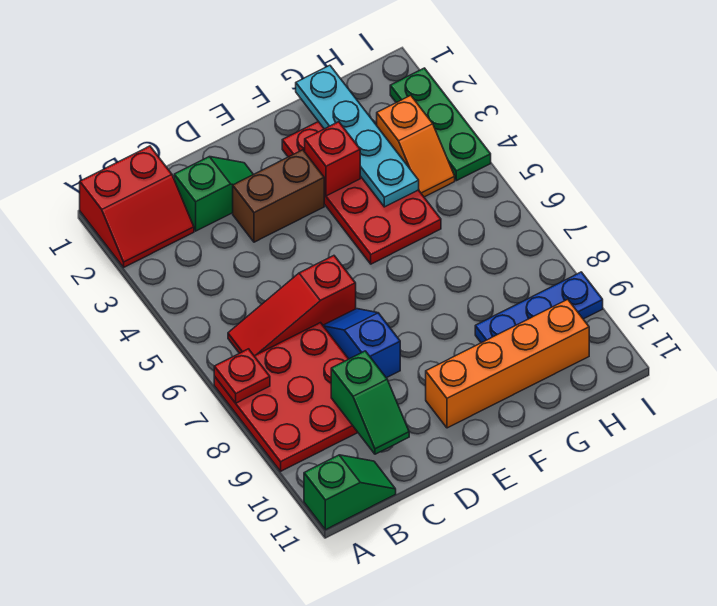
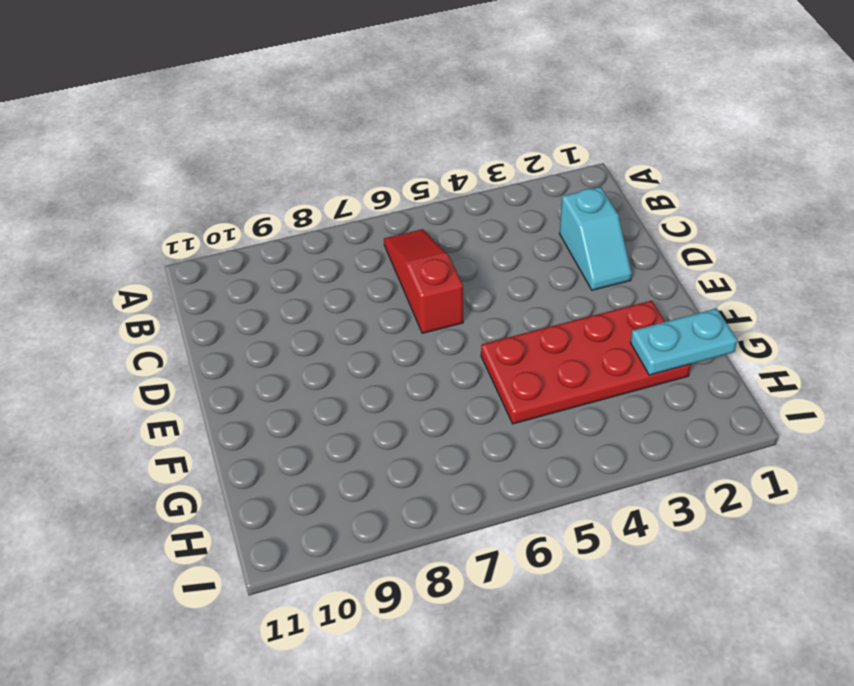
cyan slope C2:D2 level 1 top C -> green slope C2:D2 level 1 top C
cyan plate G1:G2 level 2 -> cyan plate G1:G4 level 2
none -> red slope A1:B2 level 1 top 1
none -> red plate A7:C9 level 1
none -> green slope A11:B11 level 1 top A

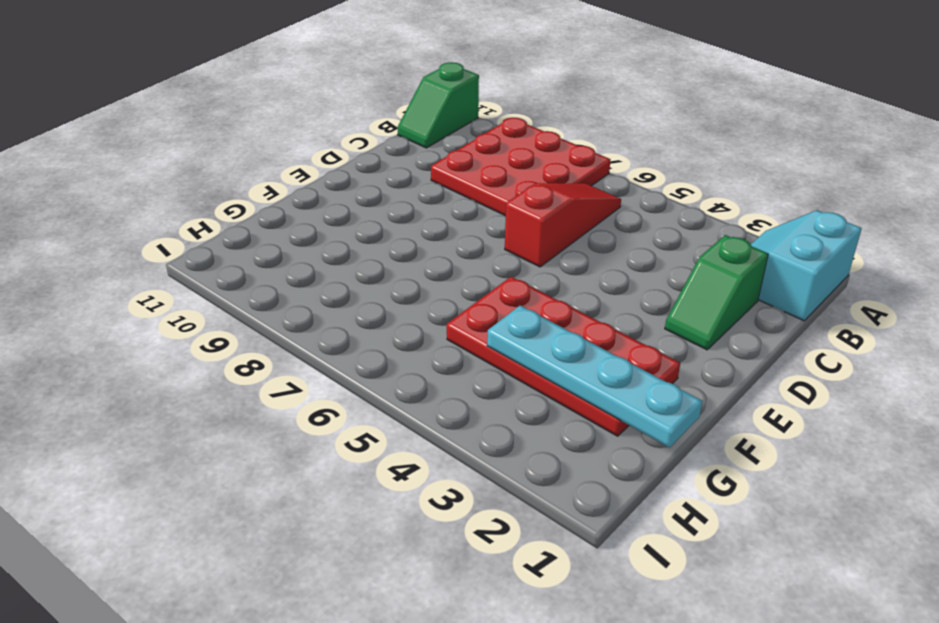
cyan slope A1:B2 level 1 top 1 -> red slope A1:B2 level 1 top 1
none -> brown brick D3:E3 level 1
none -> blue slope D7:D8 level 1 top 8
none -> orange brick E10:H10 level 1

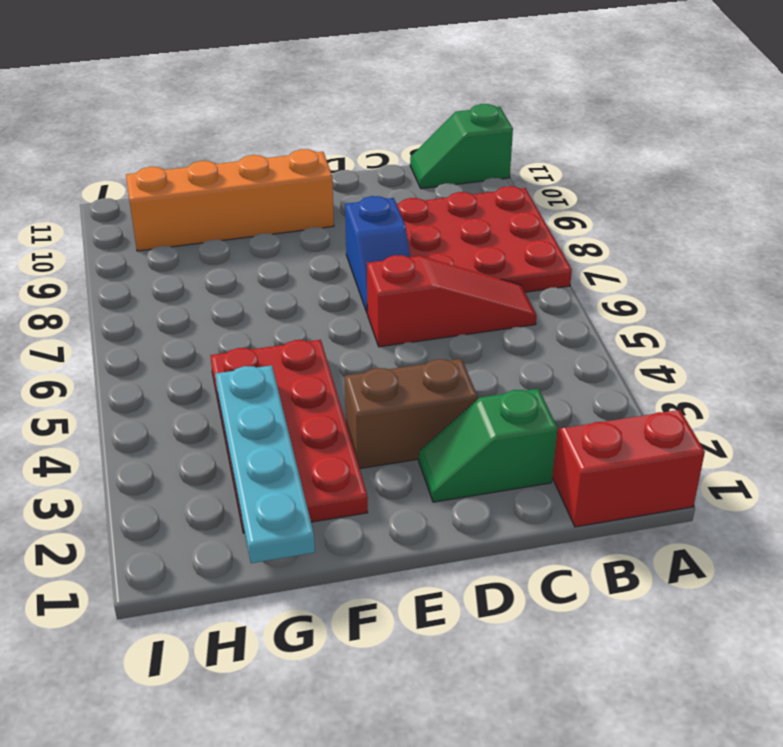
none -> blue plate G9:I9 level 1
none -> orange slope H3:H4 level 1 top 3
none -> green plate I2:I4 level 1

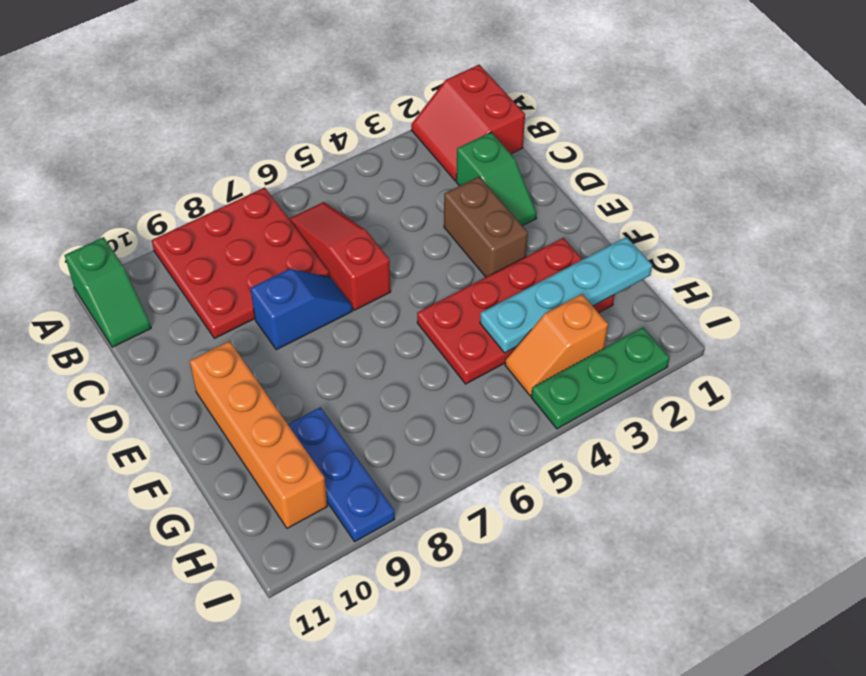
none -> red plate A7 level 2
none -> green slope C9:C10 level 2 top 9
none -> red brick F3 level 2

